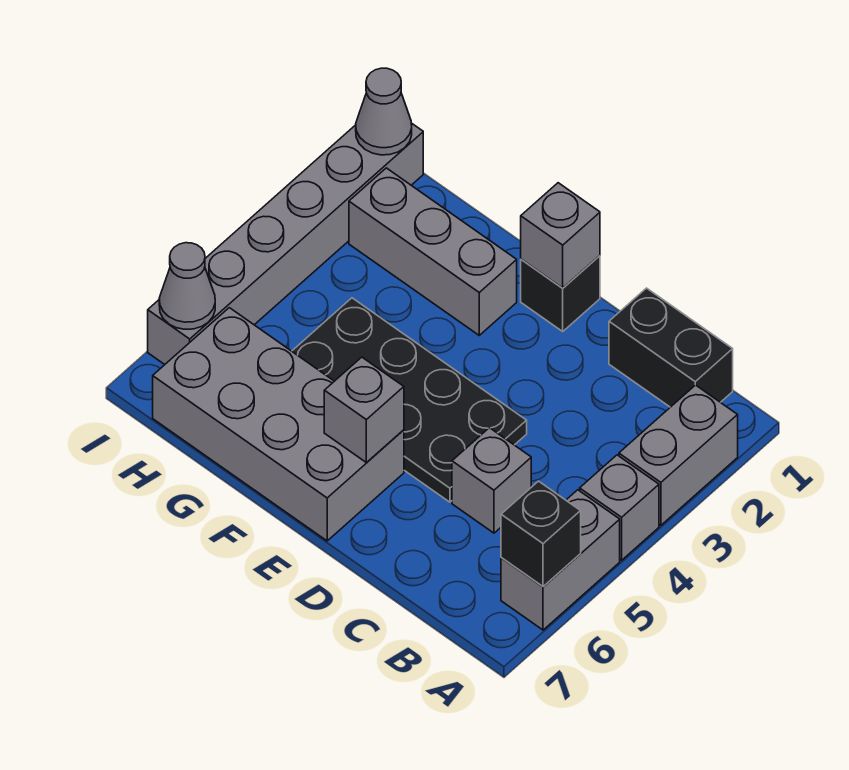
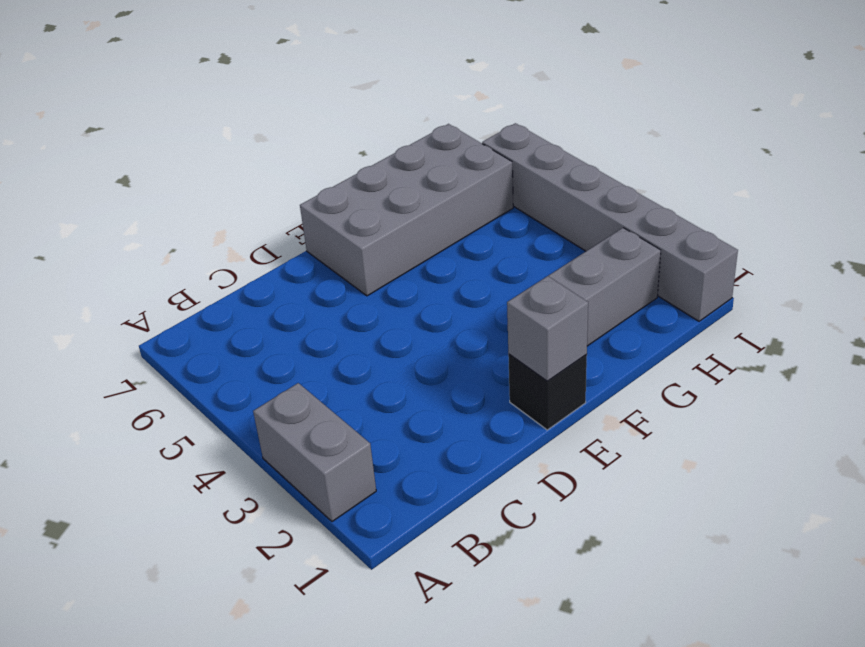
none -> grey brick A4 level 1
none -> grey brick A5:A6 level 1
none -> black brick B1:C1 level 1

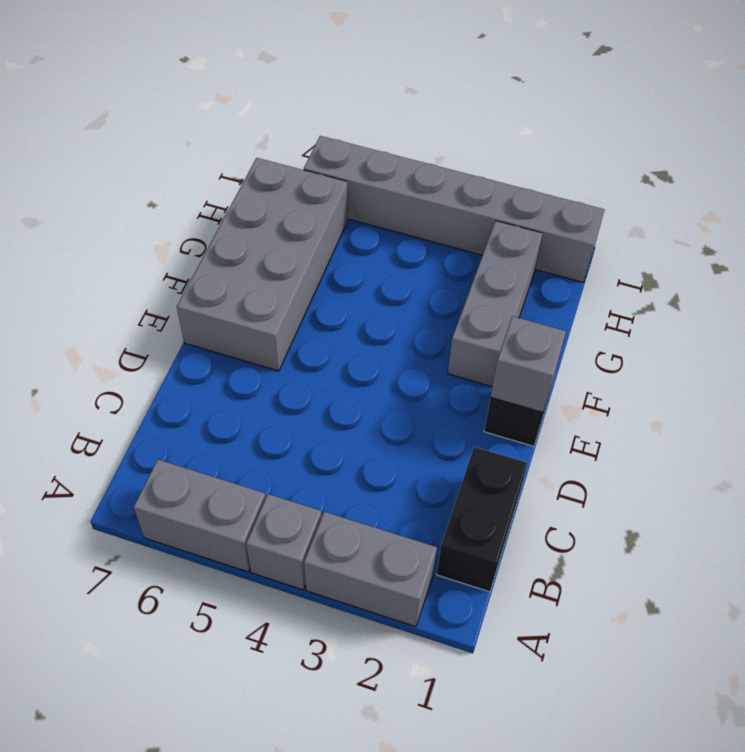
none -> grey brick C5 level 1
none -> black plate D4:G5 level 1
none -> black brick A6 level 2

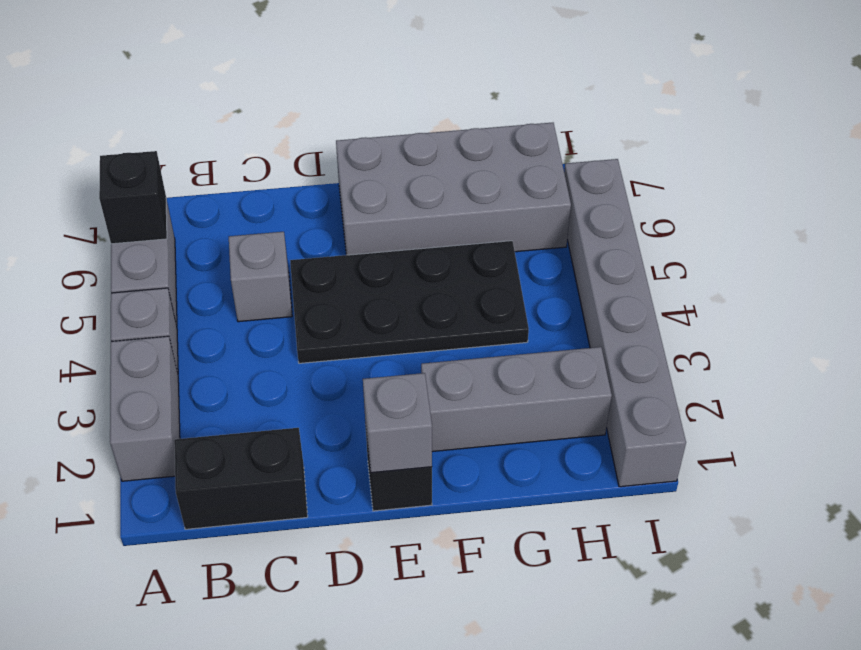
none -> grey brick E6 level 2
none -> grey cone I1 level 2
none -> grey cone I6 level 2

